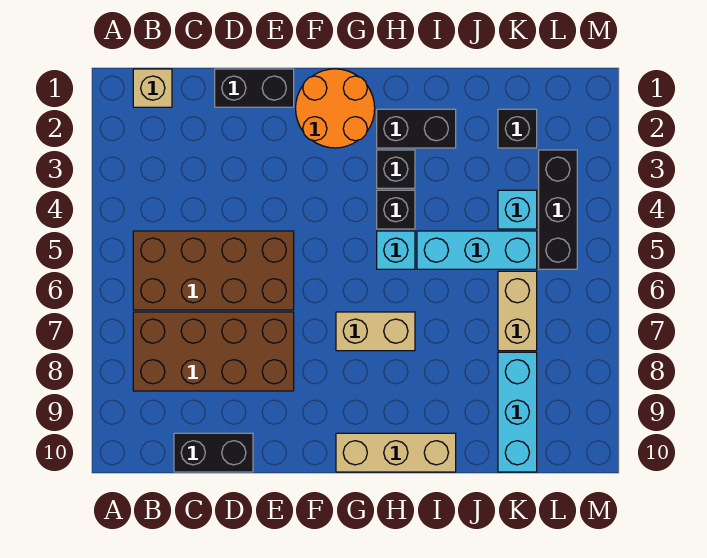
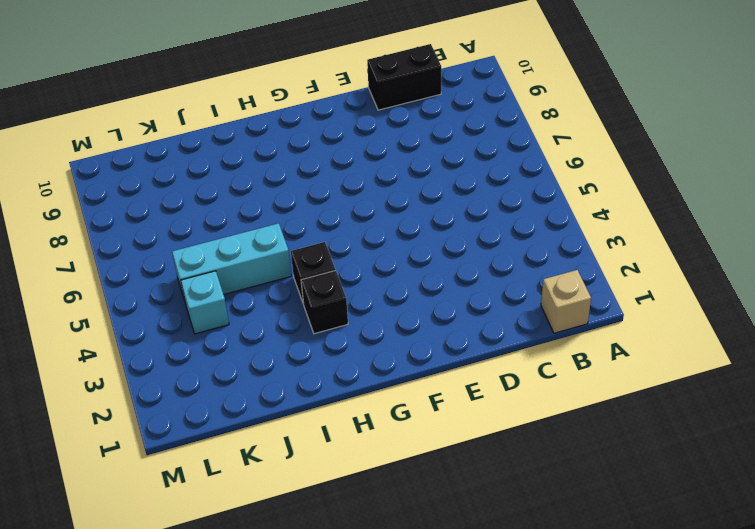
none -> brown brick B5:E6 level 1
none -> brown brick B7:E8 level 1
none -> black brick D1:E1 level 1

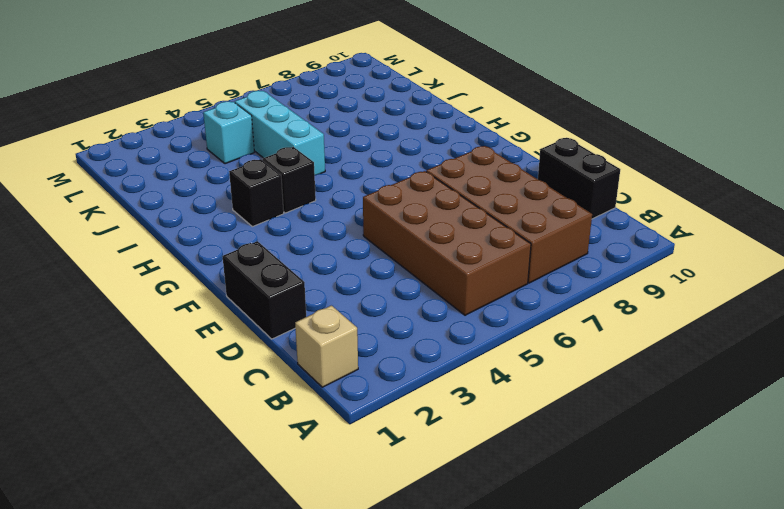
none -> orange round brick F1:G2 level 1
none -> tan brick G7:H7 level 1
none -> tan brick G10:I10 level 1

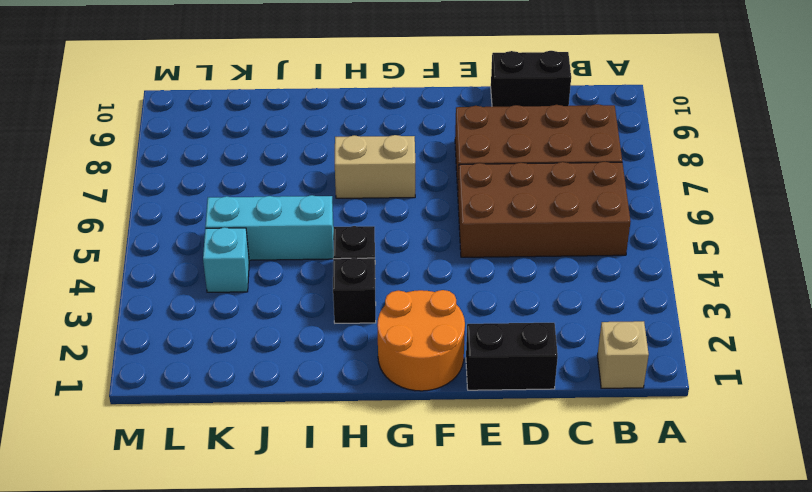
none -> tan brick G10:I10 level 1
none -> black brick H2:I2 level 1
none -> cyan brick H5 level 1

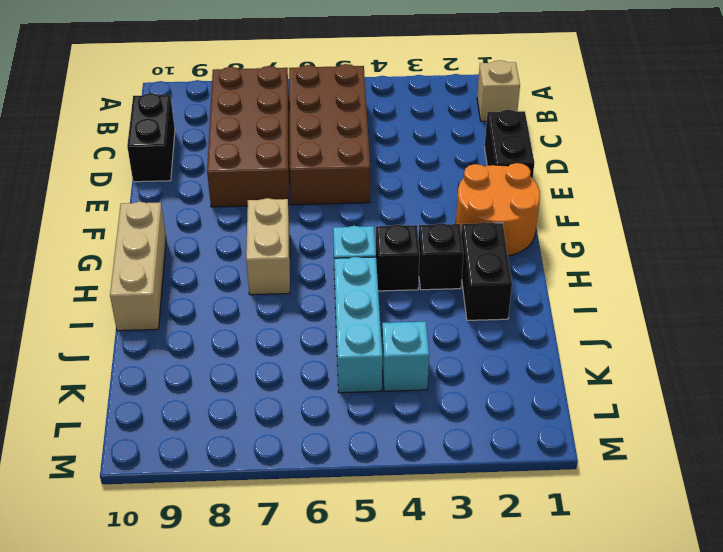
none -> black brick K2 level 1
none -> tan brick K6:K7 level 1
none -> cyan brick K8:K10 level 1

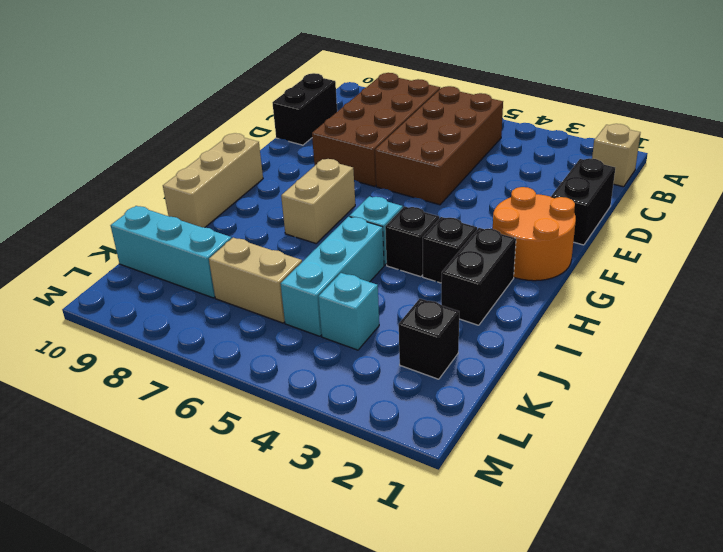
none -> black brick L3:L5 level 1

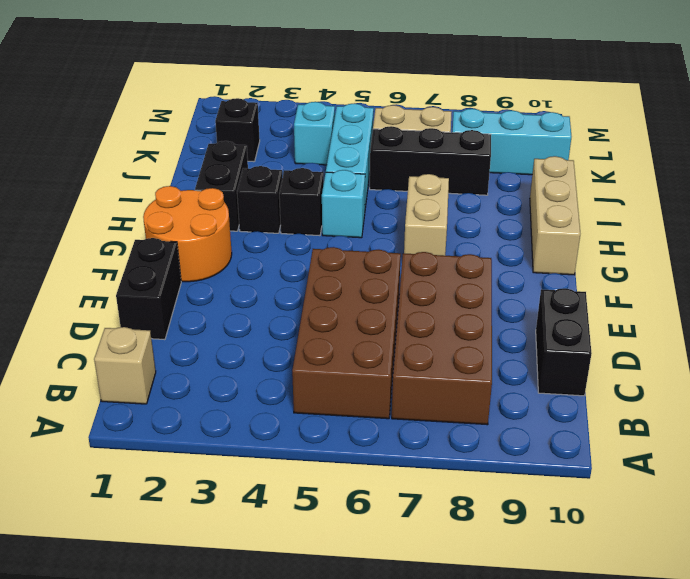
black brick J6:J8 level 1 -> black brick L3:L5 level 1

